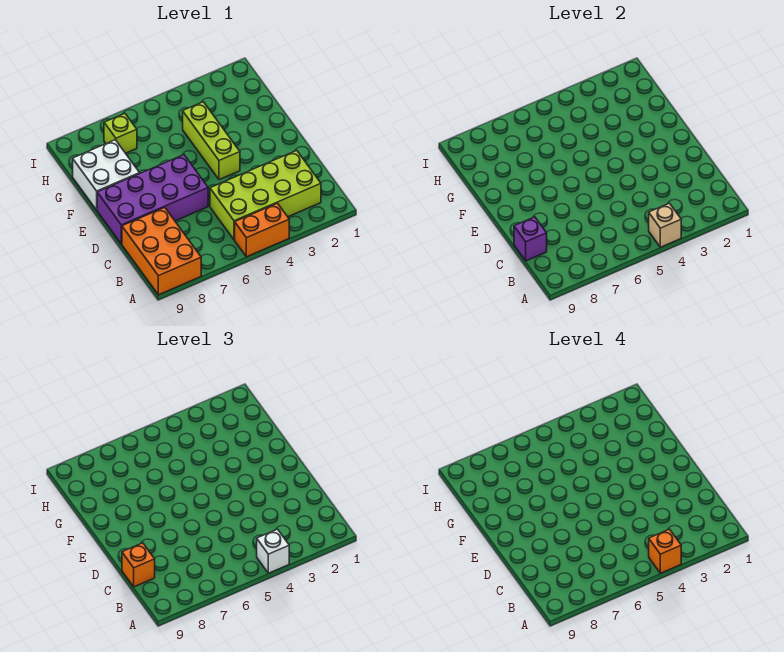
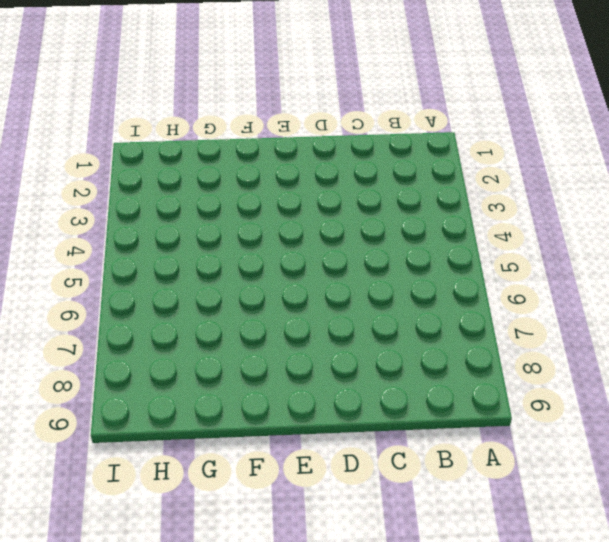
none -> orange brick A4:A5 level 1
none -> orange brick A8:C9 level 1
none -> lime brick B2:C5 level 1

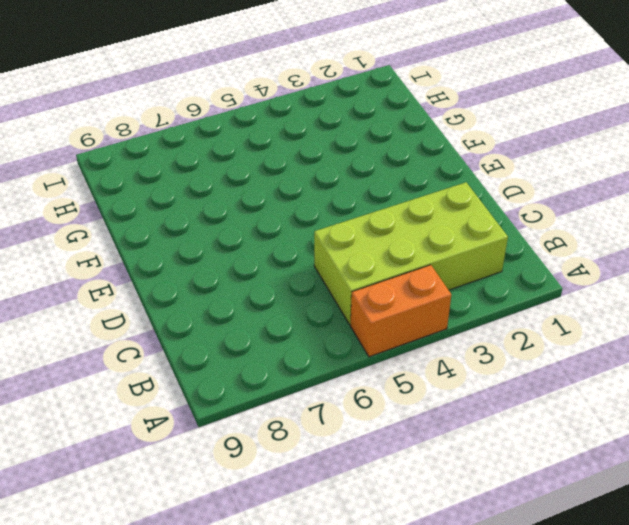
none -> orange brick A8:C9 level 1
none -> purple brick D6:E9 level 1
none -> lime brick E4:G4 level 1

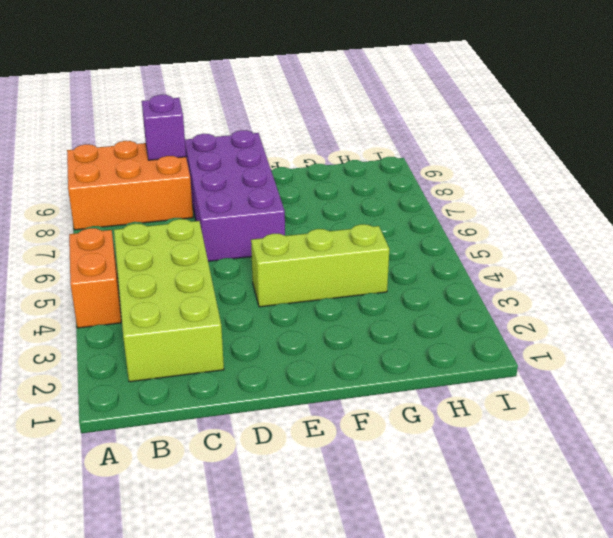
none -> white brick F8:G9 level 1
none -> lime brick H7 level 1
none -> tan brick A4 level 2

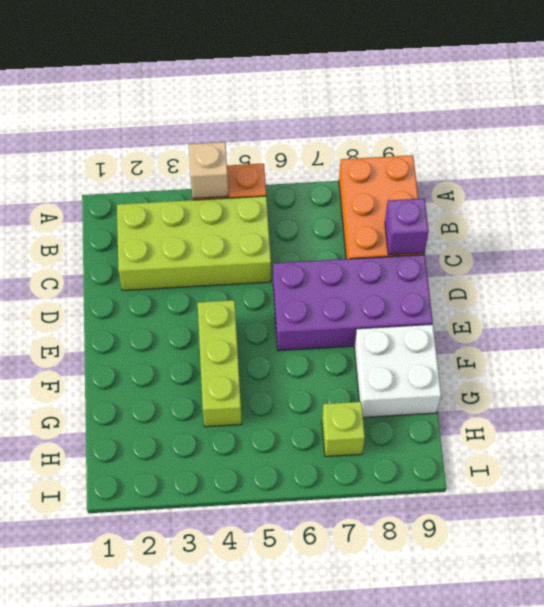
none -> white brick A4 level 3
none -> orange brick C9 level 3
none -> orange brick A4 level 4

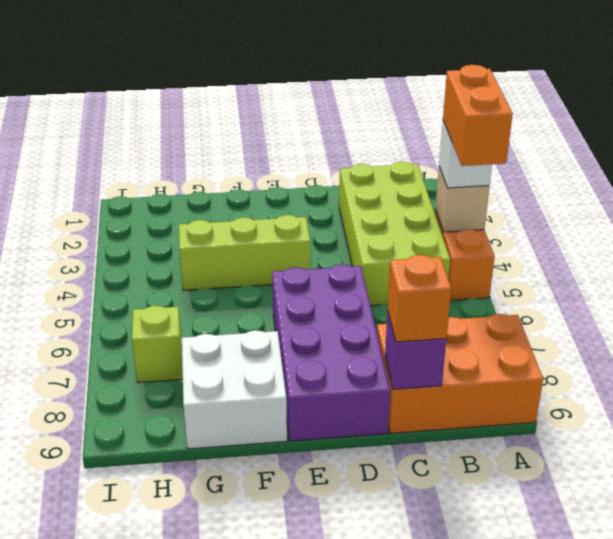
orange brick A4:A5 level 4 -> orange brick A4 level 4

